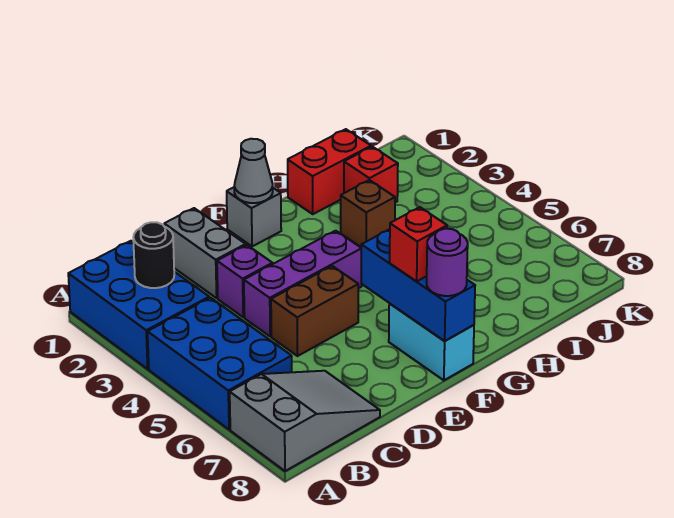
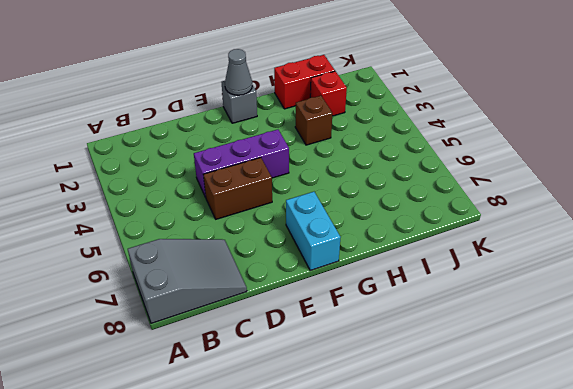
none -> blue brick A1:B3 level 1
none -> blue brick A4:B6 level 1
none -> grey brick D1:D2 level 1

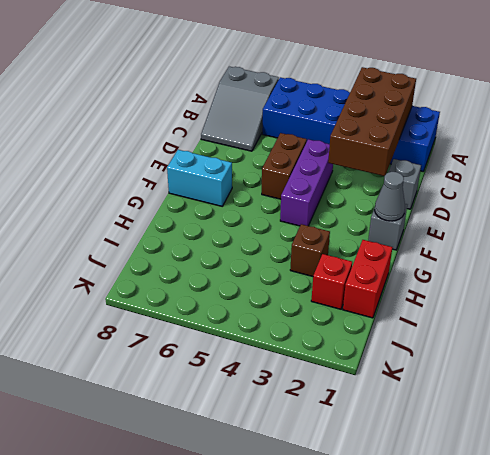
brown brick A2:D3 level 2 -> black round brick B2 level 2
grey brick D1 level 1 -> grey brick D1:D2 level 1
none -> purple brick D3 level 1
none -> blue brick F6:F8 level 2
none -> red brick F7 level 3

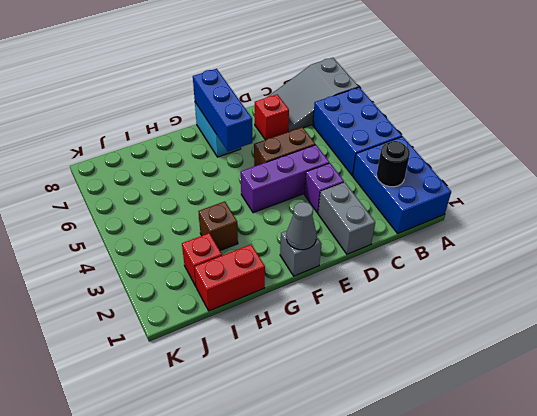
red brick D7 level 1 -> red brick F7 level 3
none -> purple round brick F8 level 3

